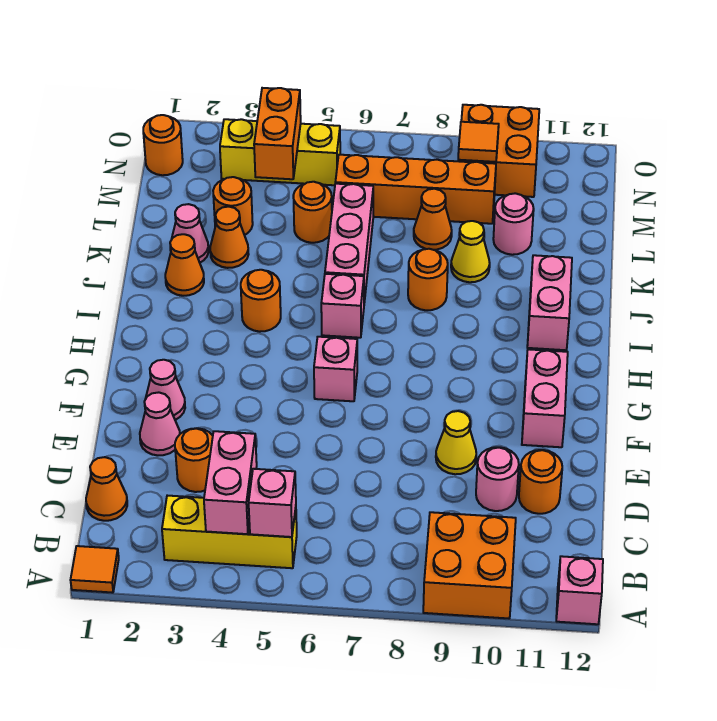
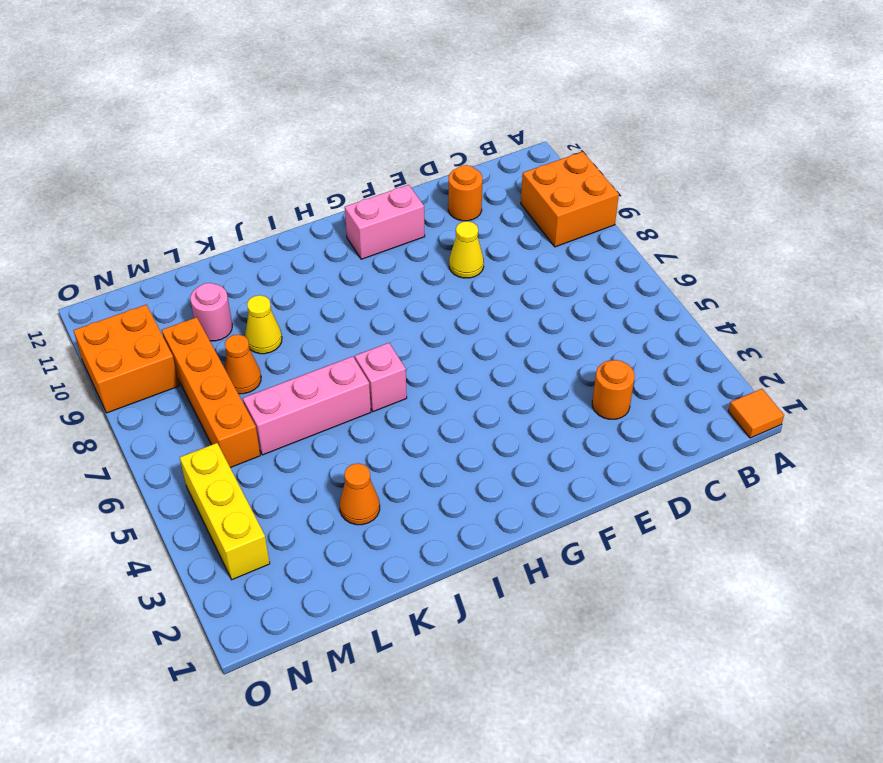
none -> pink brick A12 level 1
none -> yellow brick B3:B5 level 1
none -> orange cone C1 level 1
none -> pink round brick D10 level 1

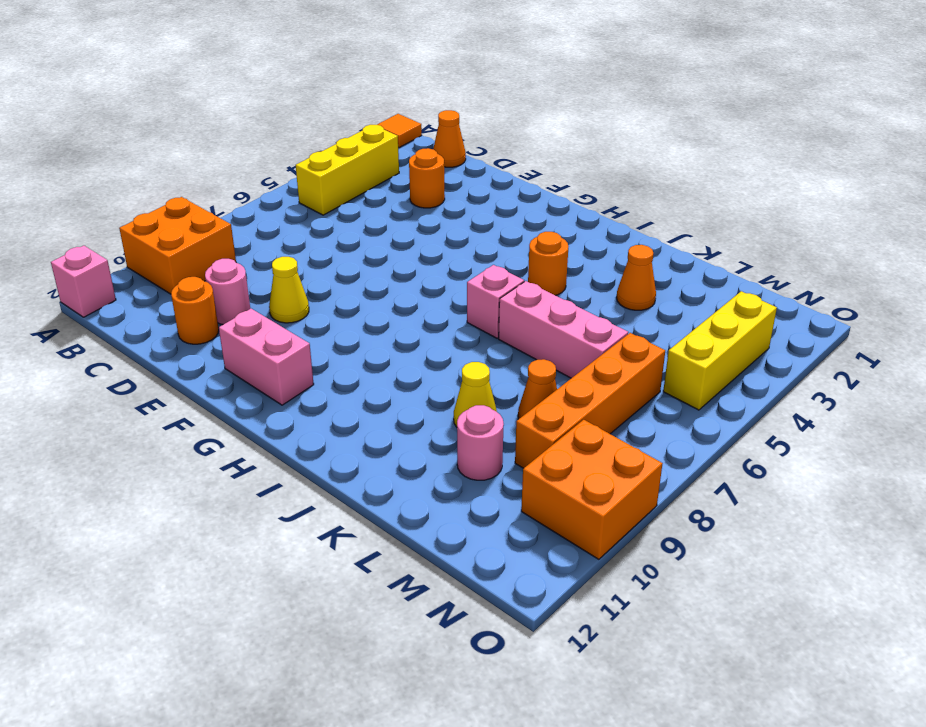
none -> pink cone E2 level 1
none -> pink cone F2 level 1
none -> pink brick G6 level 1
none -> pink brick I11:J11 level 1

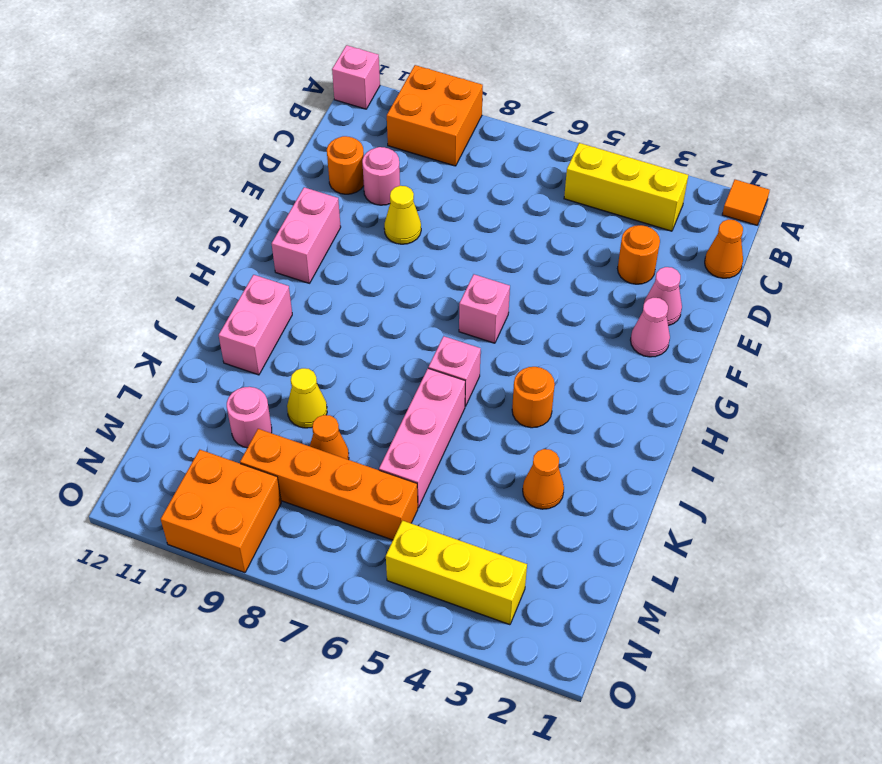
none -> orange cone J2 level 1
none -> orange round brick J8 level 1
none -> pink cone K2 level 1
none -> orange round brick L3 level 1

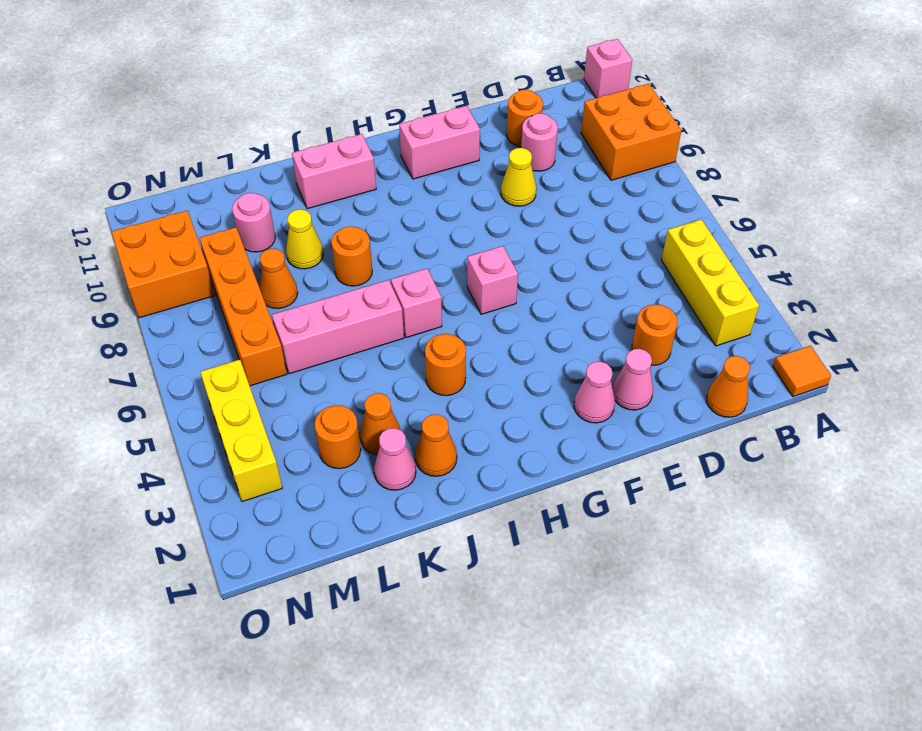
none -> orange round brick L5 level 1
none -> orange round brick N1 level 1
none -> pink brick B4:C4 level 2
none -> pink brick B5 level 2

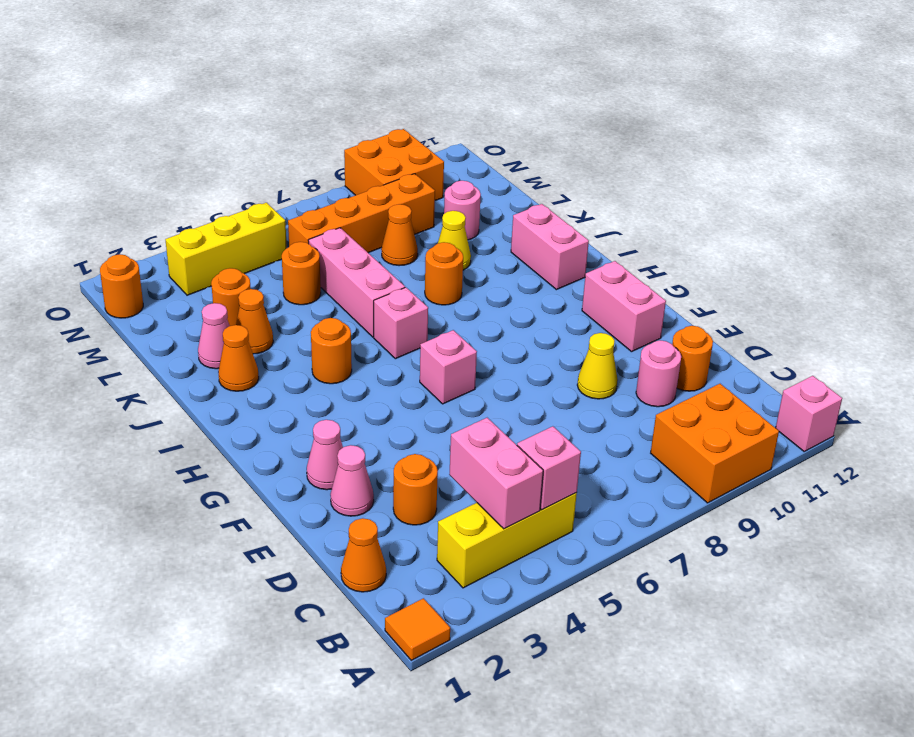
none -> orange brick M4:N4 level 2
none -> orange tile N9 level 2

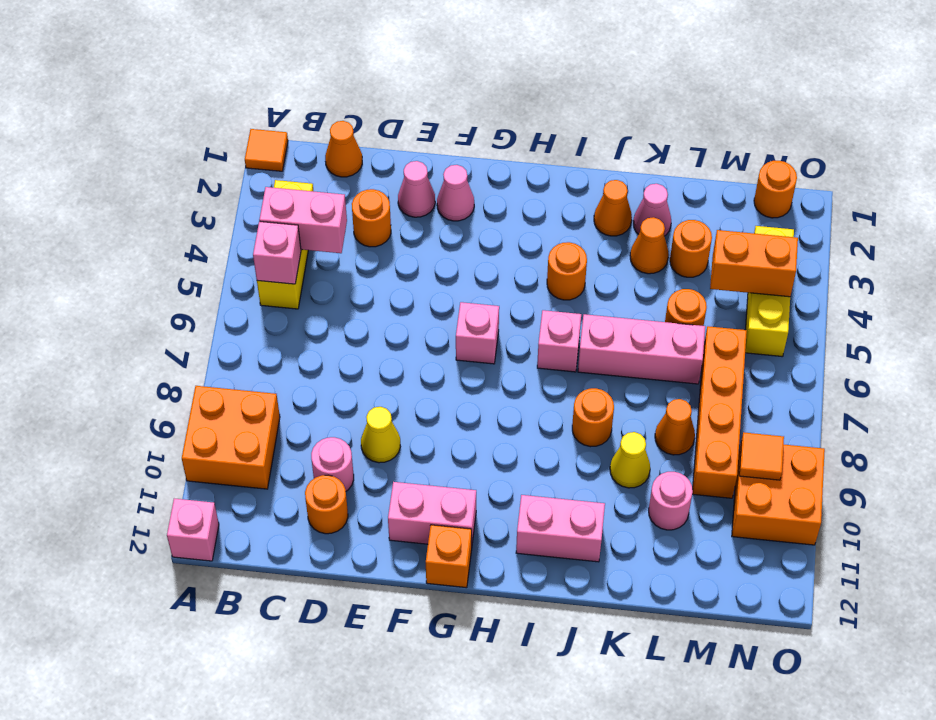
orange brick G12 level 1 -> none

